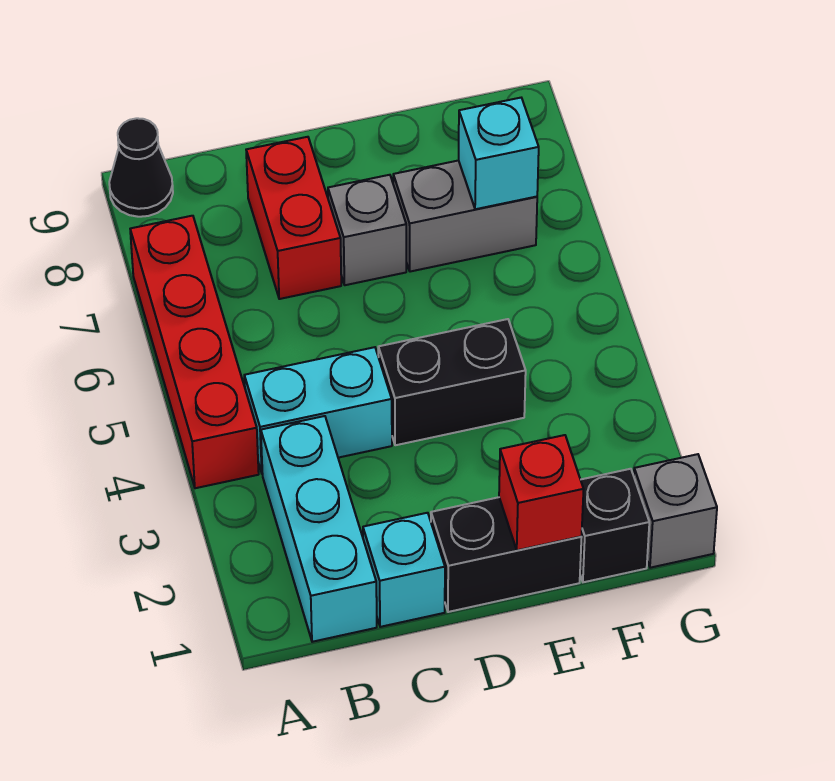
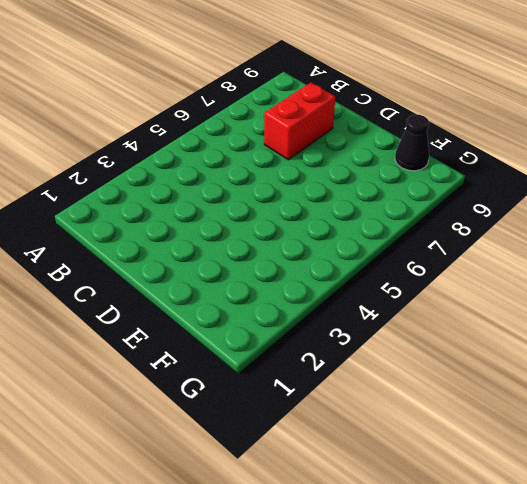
black cone F9 level 1 -> black cone A9 level 1
none -> red brick A4:A7 level 1
none -> cyan brick B1:B3 level 1
none -> cyan brick B4:C4 level 1

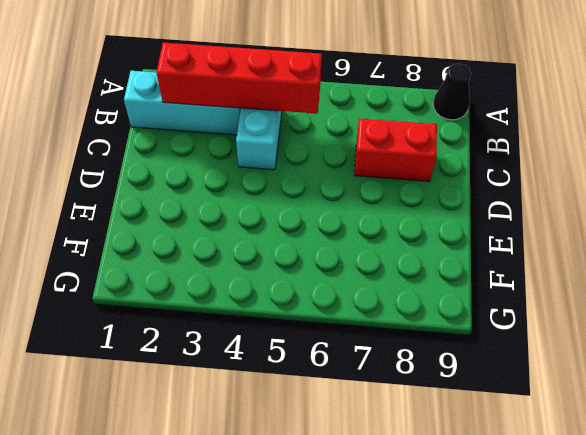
red brick B2:B5 level 2 -> red brick A4:A7 level 1
none -> cyan brick C1 level 1
none -> black brick D1:E1 level 1
none -> black brick D4:E4 level 1

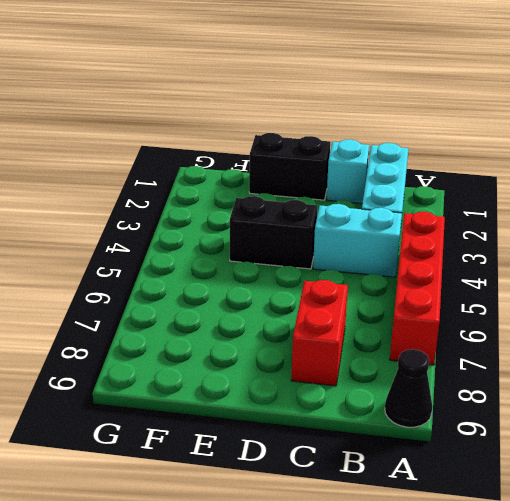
none -> grey brick D7 level 1
none -> grey brick E7:F7 level 1
none -> black brick F1 level 1

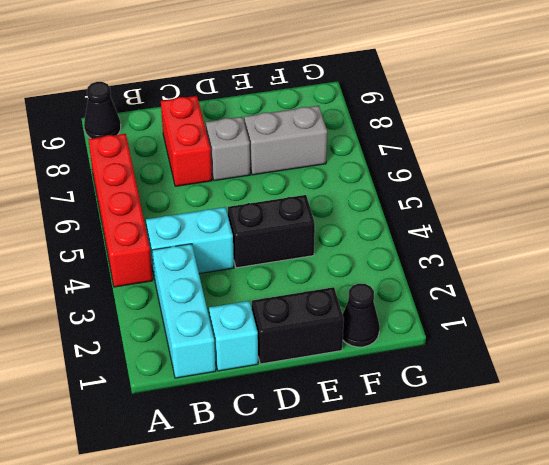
black cone F1 level 1 -> black brick F1 level 1
none -> grey brick G1 level 1
none -> red brick E1 level 2
none -> cyan brick F7 level 2

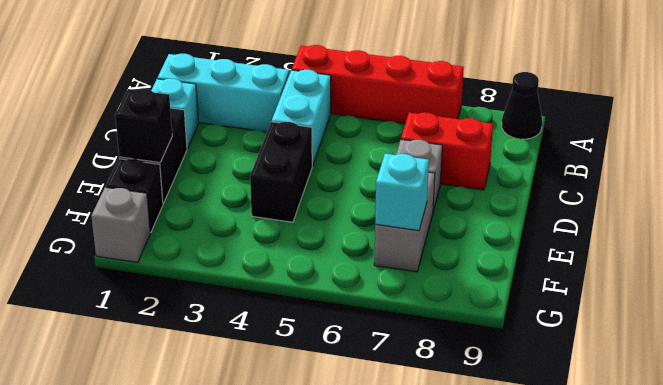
black brick E1 level 2 -> red brick E1 level 2

